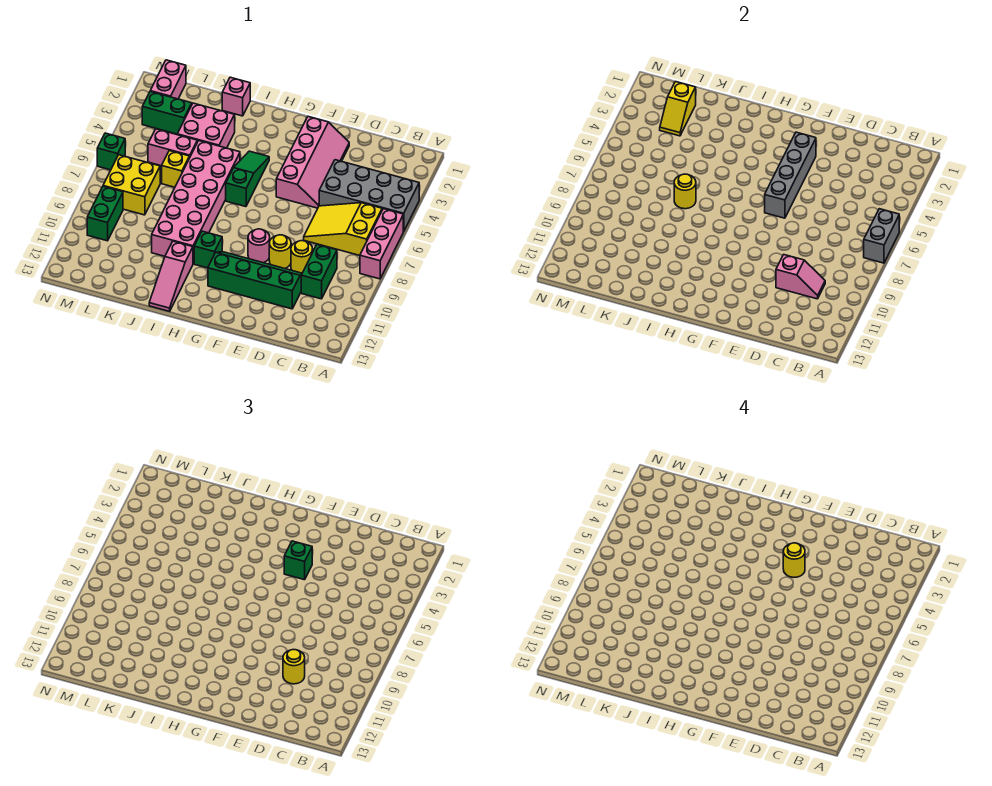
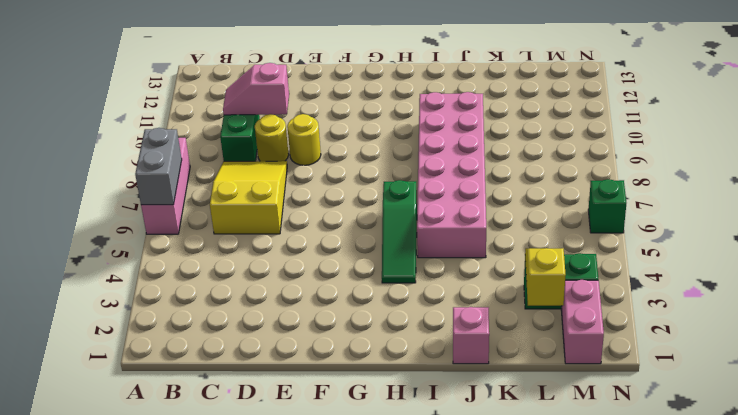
yellow slope C6:D8 level 1 top 6 -> yellow slope B6:D7 level 1 top B
none -> grey brick A4:D5 level 1
none -> green slope D10:G11 level 1 top 11
none -> pink slope E2:F5 level 1 top F
none -> pink round brick F9 level 1

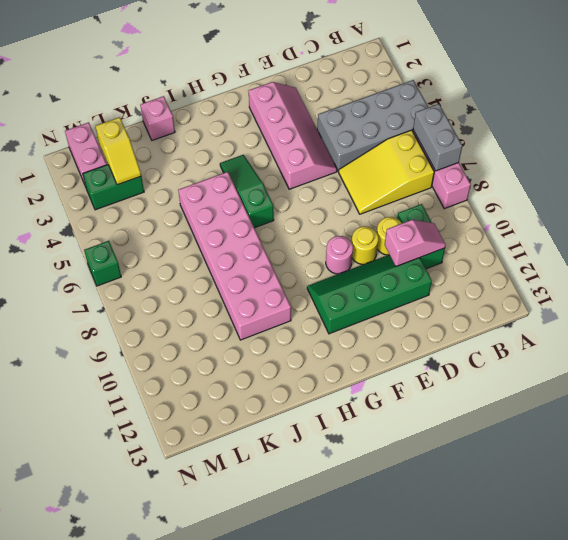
none -> green brick H10 level 1
none -> pink slope I11:I13 level 1 top 11
none -> pink brick J3:K4 level 1
none -> pink brick K5:L5 level 1

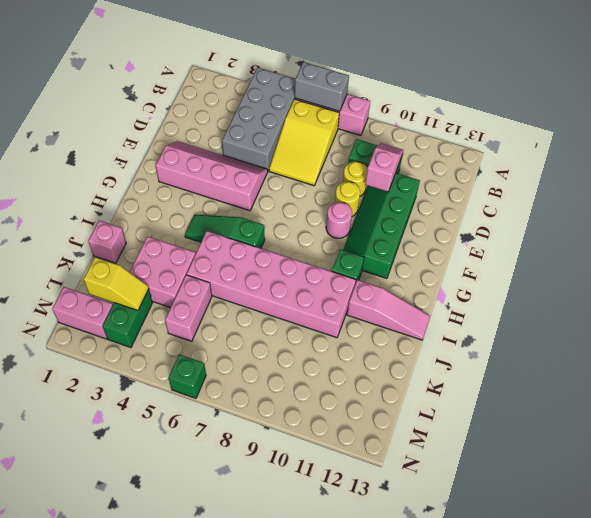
none -> yellow brick K6 level 1
none -> yellow brick L7:M8 level 1
none -> green brick M9:M10 level 1
none -> grey brick F3:F6 level 2

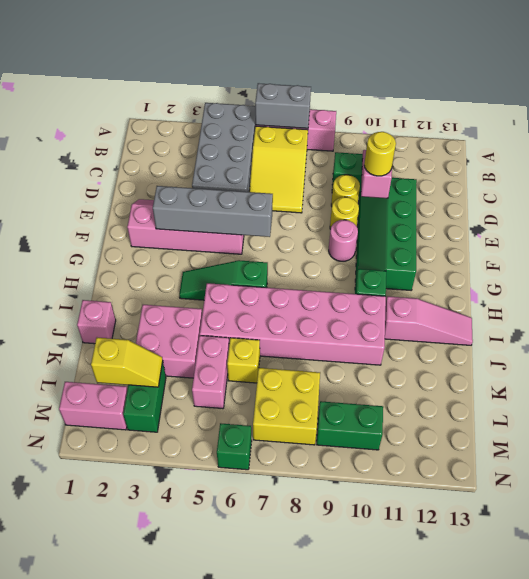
none -> yellow round brick J7 level 2
none -> green brick F4 level 3
none -> yellow round brick F4 level 4

